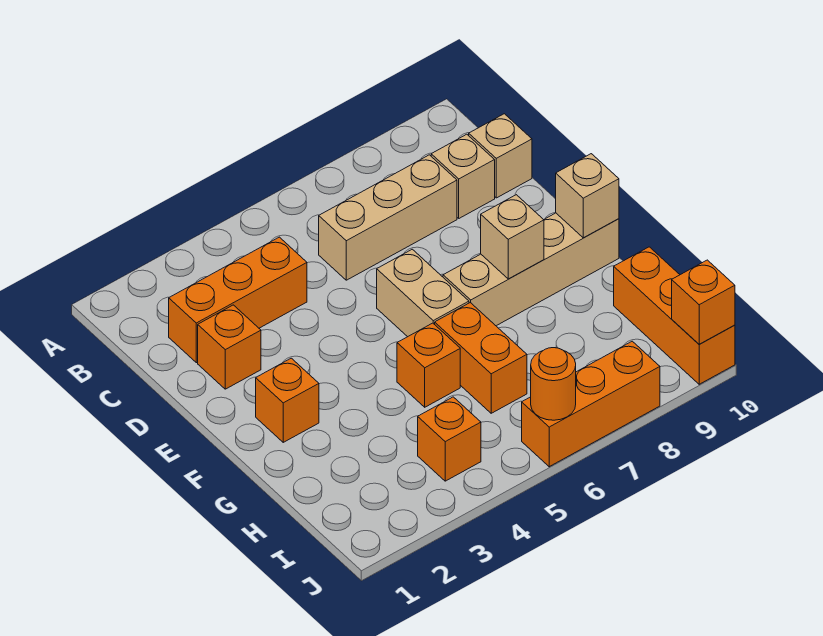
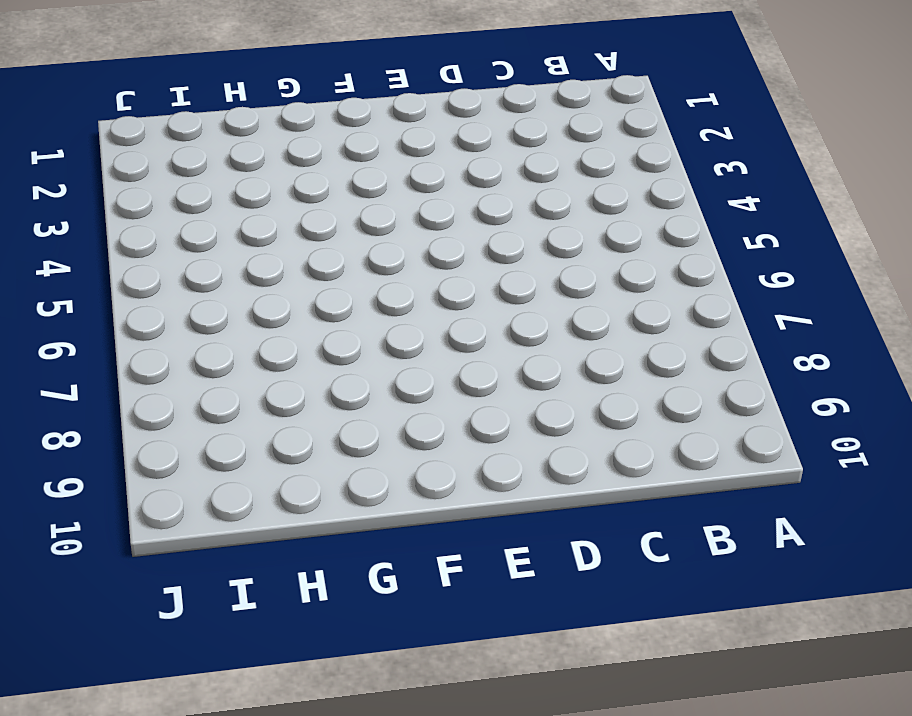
none -> orange brick C2:C4 level 1
none -> tan brick C6:C8 level 1
none -> tan brick C9 level 1

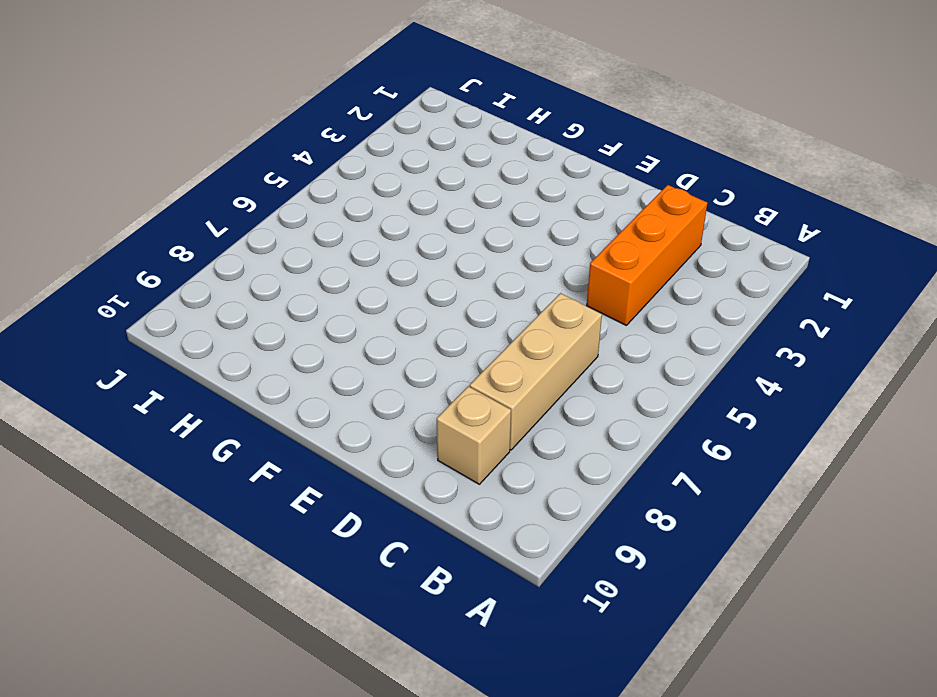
none -> tan brick C10 level 1
none -> orange brick D2 level 1
none -> tan brick E6:F6 level 1

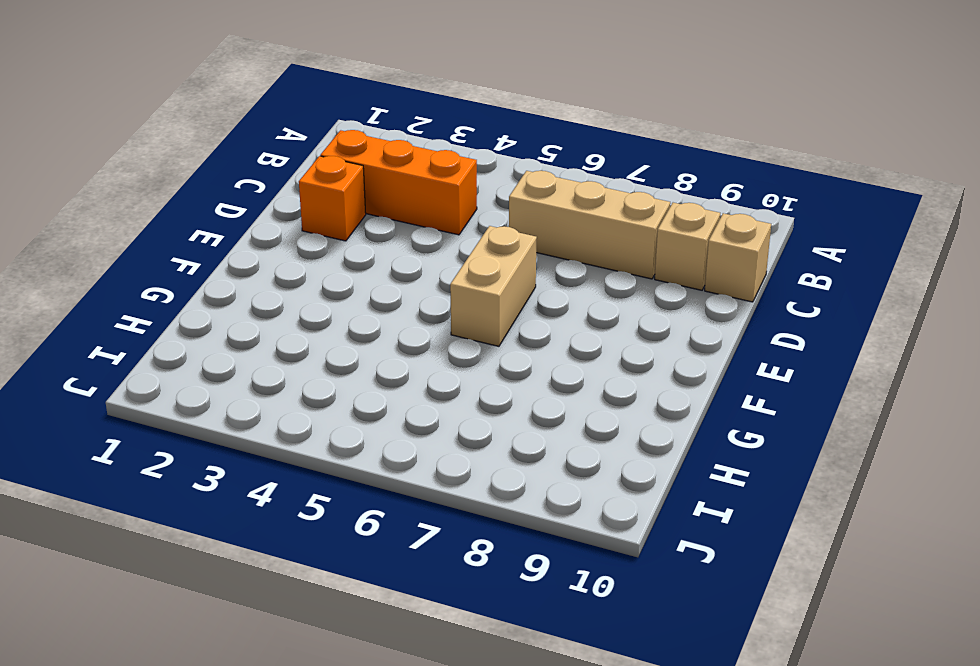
none -> orange brick F2 level 1
none -> tan brick F7:F10 level 1
none -> orange brick G5 level 1

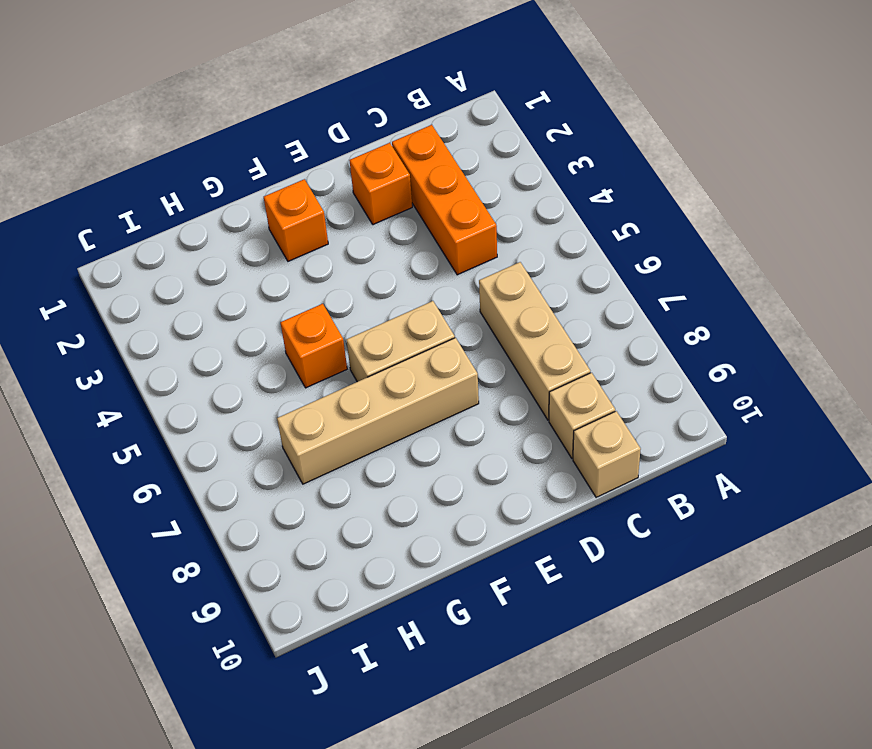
tan brick E7:H7 level 1 -> tan brick F7:F10 level 1
none -> orange brick G6:H6 level 1
none -> orange brick H10:J10 level 1
none -> orange brick I4 level 1

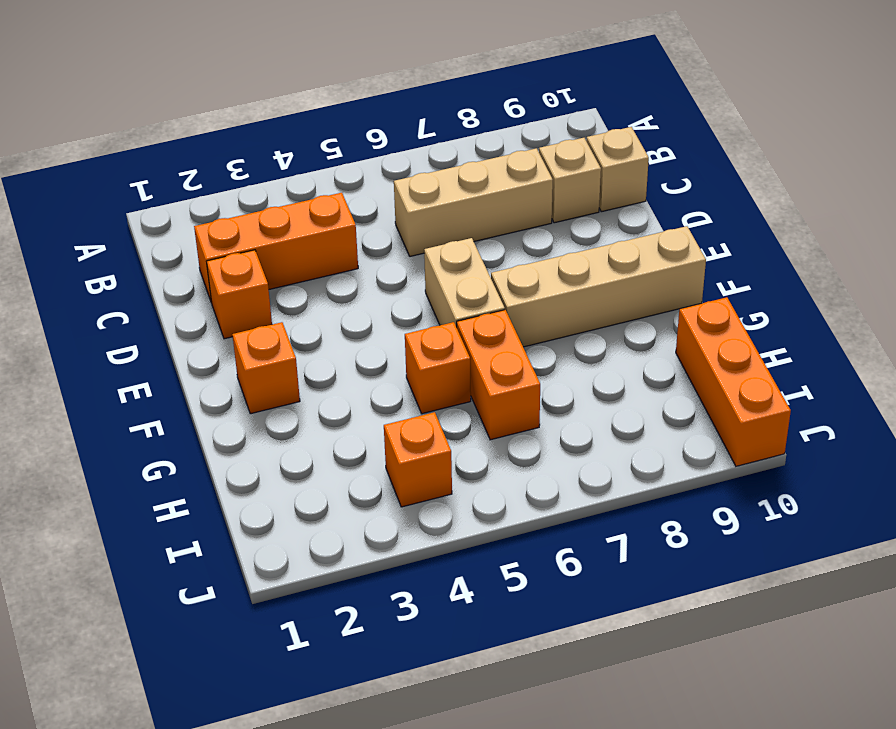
none -> orange brick J6:J8 level 1
none -> tan brick F8 level 2
none -> tan brick F10 level 2

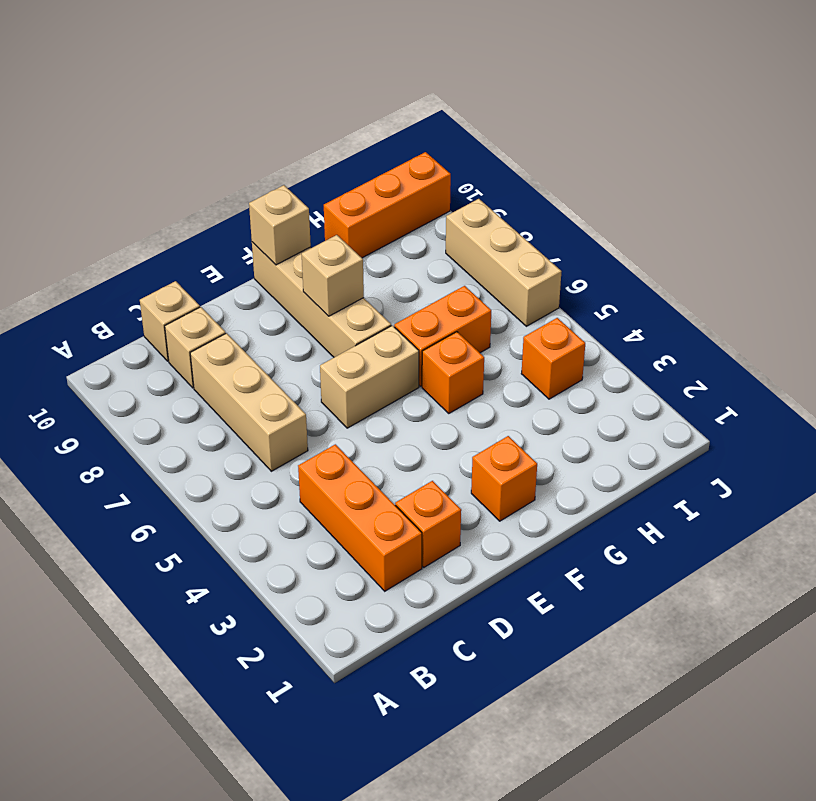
tan brick J6:J8 level 1 -> orange brick J6:J8 level 1
none -> orange round brick J6 level 2
none -> orange brick J10 level 2

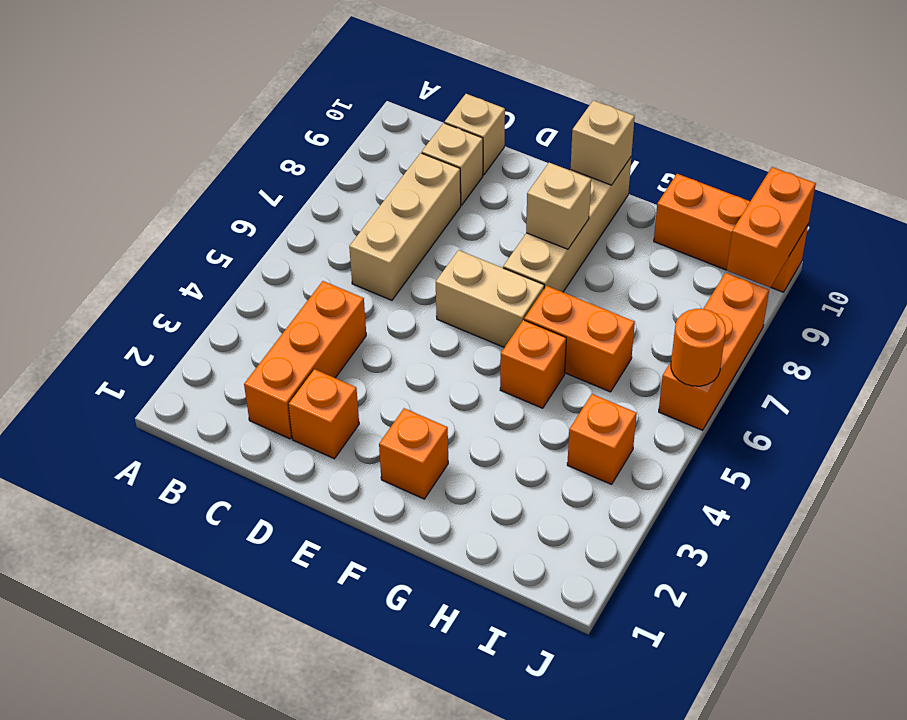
orange brick J9:J10 level 2 -> orange brick J10 level 2

